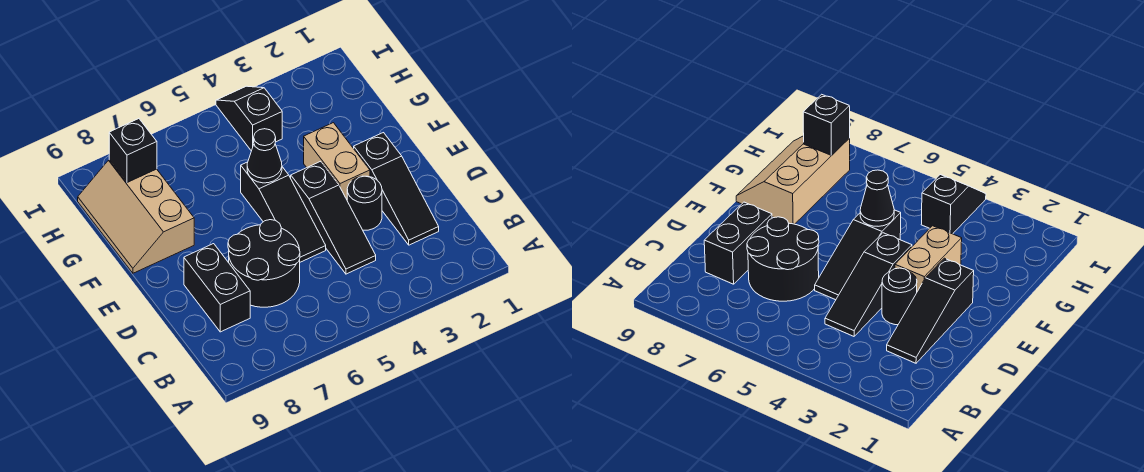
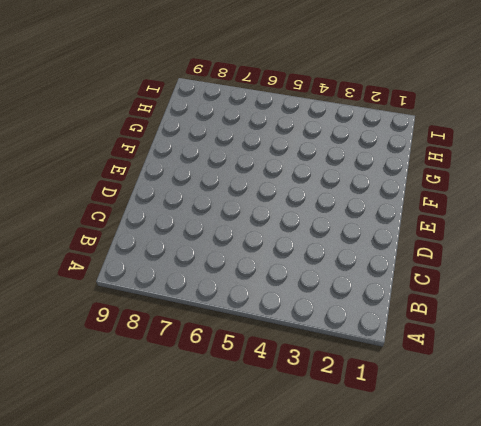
none -> black slope C2:E2 level 1 top E
none -> black slope C4:E4 level 1 top E

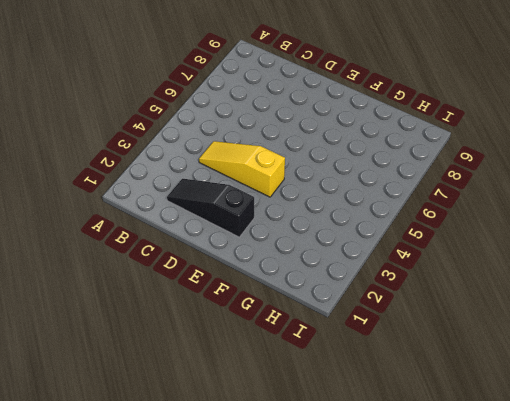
yellow slope C4:E4 level 1 top E -> black slope C4:E4 level 1 top E
none -> black round brick C6:D7 level 1
none -> black brick C8:D8 level 1

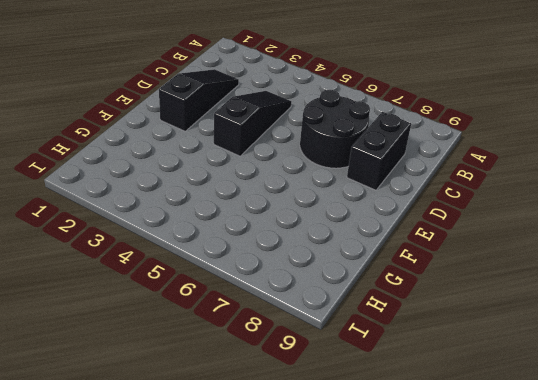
none -> black round brick D3 level 1
none -> black slope D5:F5 level 1 top F

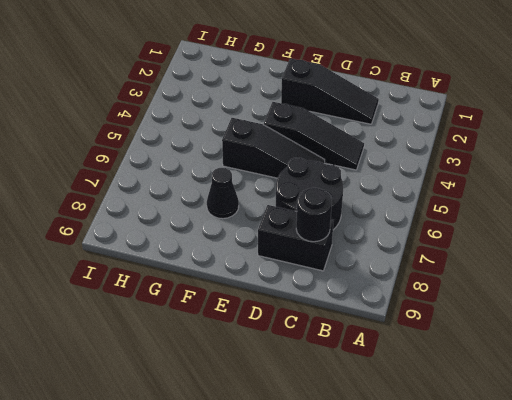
black round brick C8 level 2 -> black round brick D3 level 1
black cone F7 level 1 -> black cone F5 level 2
none -> tan brick E3:F3 level 1
none -> tan slope F8:H9 level 1 top 8

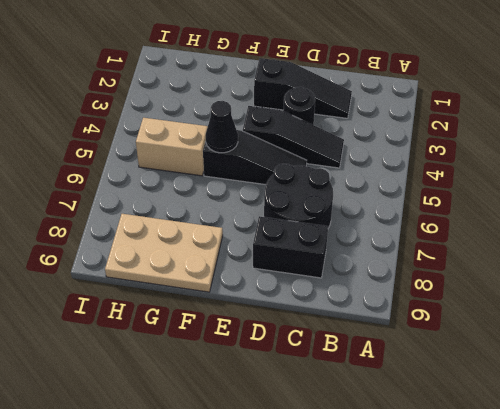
tan plate F8:H9 level 1 -> tan slope F8:H9 level 1 top 8
tan brick G5:H5 level 1 -> tan brick E3:F3 level 1
none -> black slope H4:I4 level 1 top H
none -> black brick H8 level 2

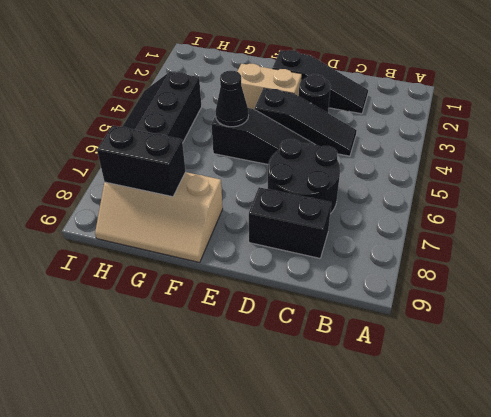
black brick G8:H8 level 2 -> black brick H8 level 2
black slope H4:I6 level 1 top H -> black slope H4:I4 level 1 top H

